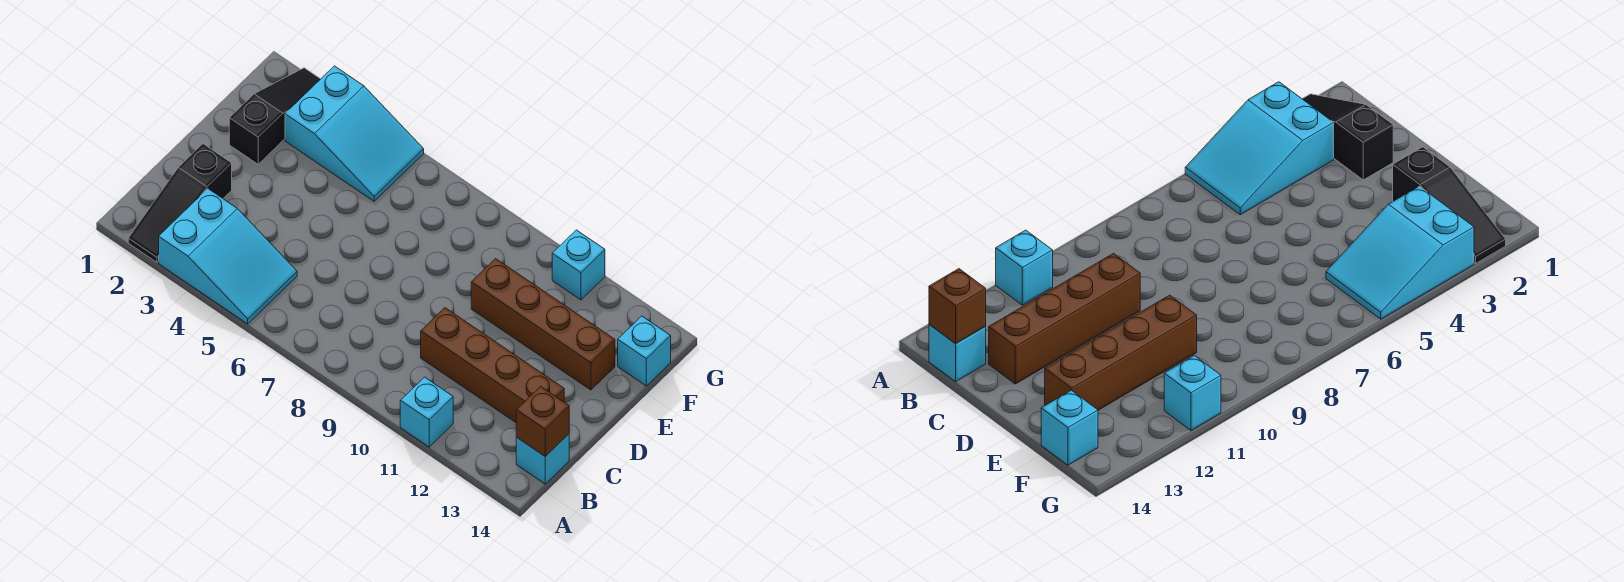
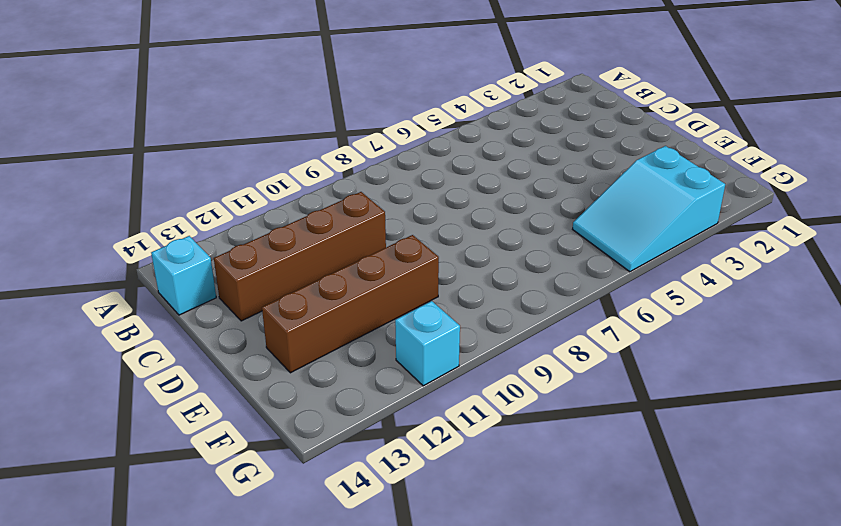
none -> black slope A2:C2 level 1 top C
none -> cyan slope A3:B5 level 1 top 3

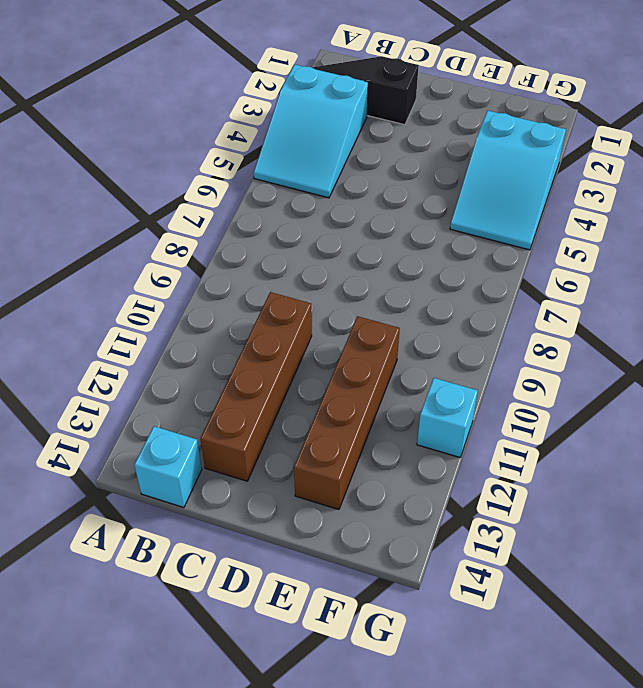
none -> cyan brick A11 level 1
none -> black slope E2:G2 level 1 top E

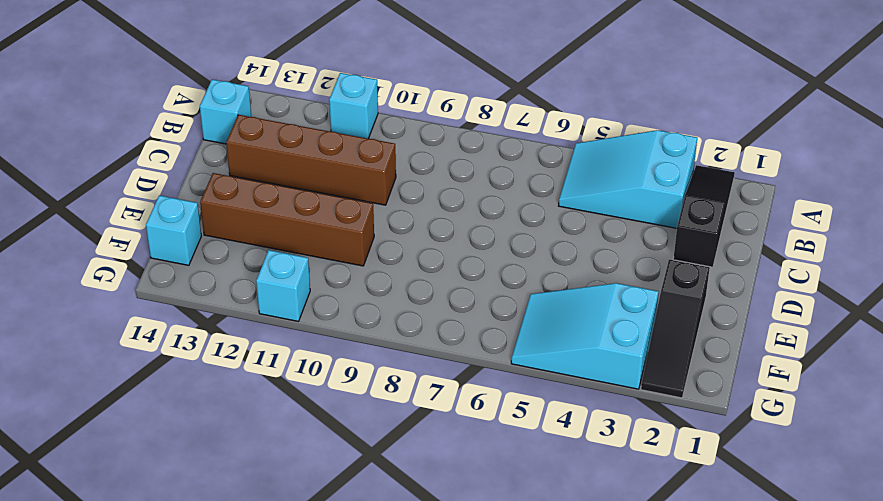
none -> brown brick B14 level 2

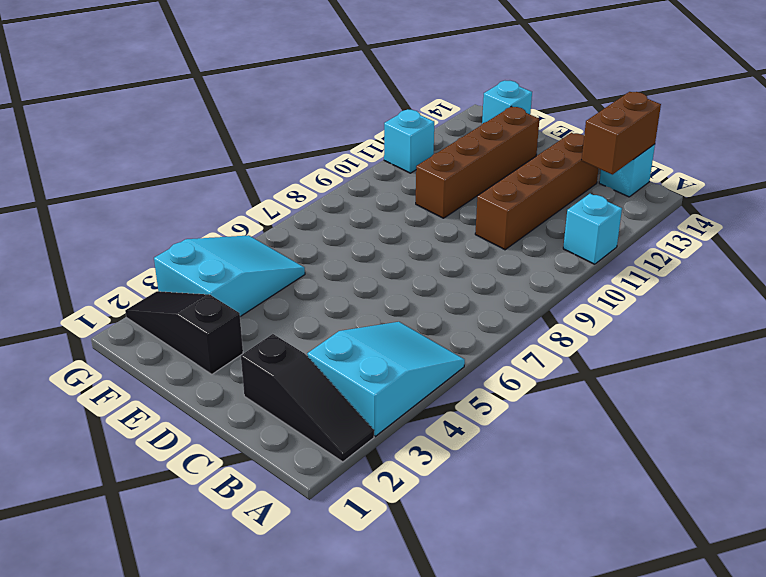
brown brick B13:B14 level 2 -> brown brick B14 level 2

